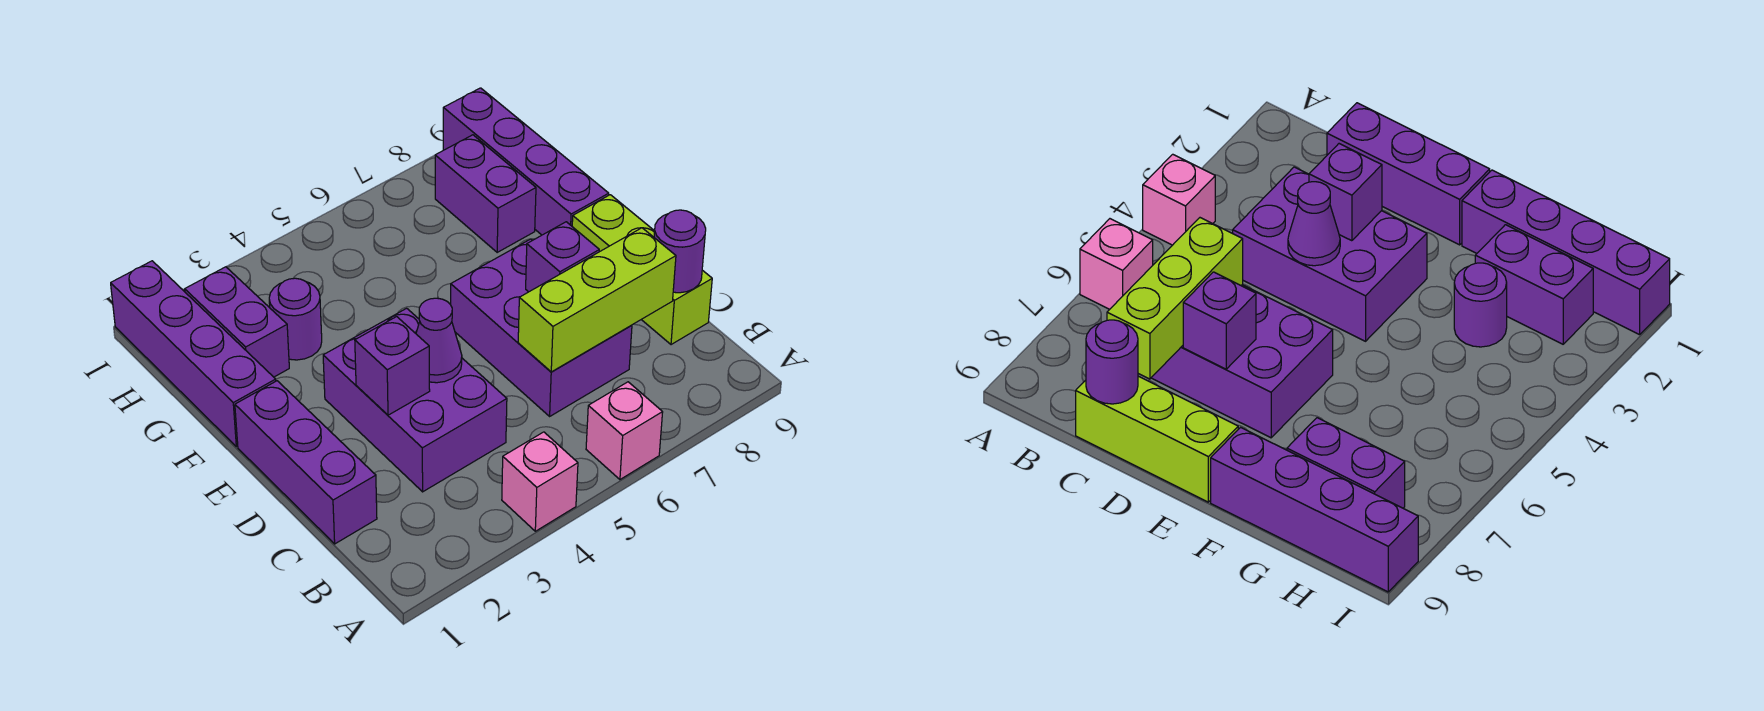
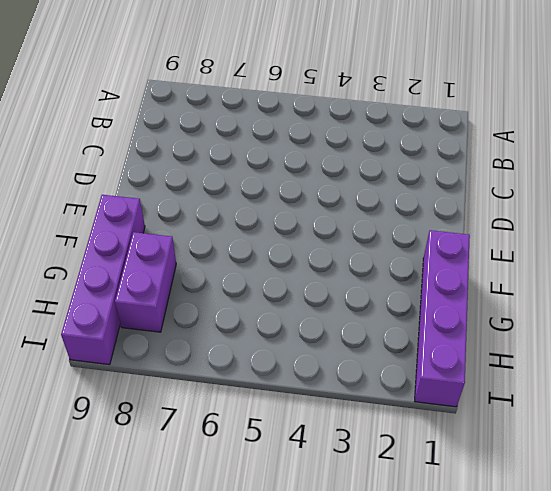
none -> pink brick A4 level 1
none -> pink brick A6 level 1
none -> purple brick C1:E1 level 1

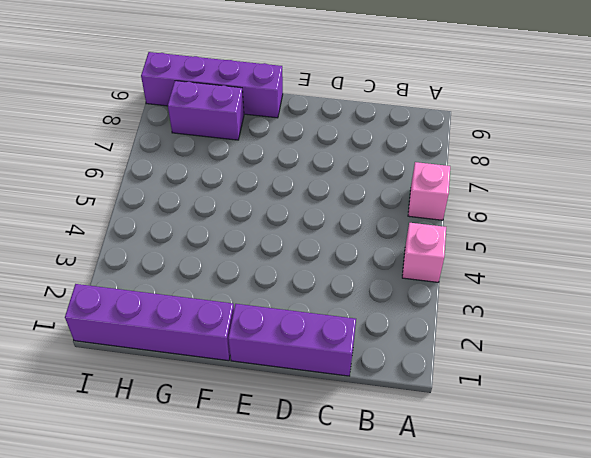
none -> purple brick C3:E4 level 1
none -> purple brick C6:E7 level 1
none -> lime brick C9:E9 level 1

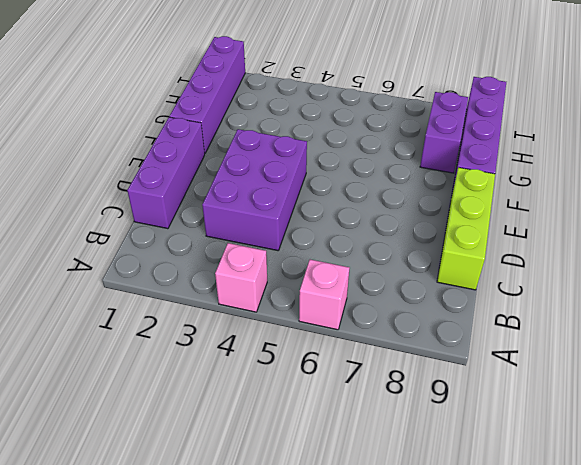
none -> purple brick C6:E7 level 1
none -> purple brick G2:H2 level 1
none -> purple round brick G3 level 1

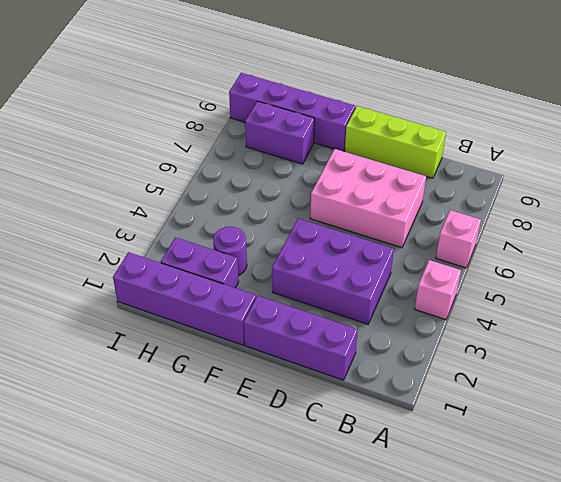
pink brick C6:E7 level 1 -> purple brick C6:E7 level 1
none -> lime brick C6:C8 level 2
none -> purple round brick C9 level 2
none -> purple brick D3 level 2

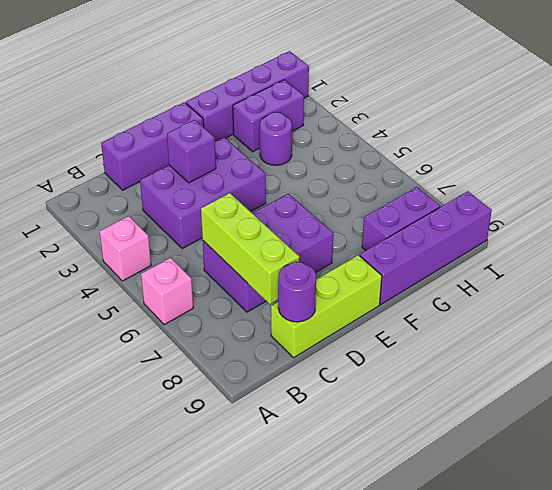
none -> purple cone D4 level 2
none -> purple brick D7 level 2

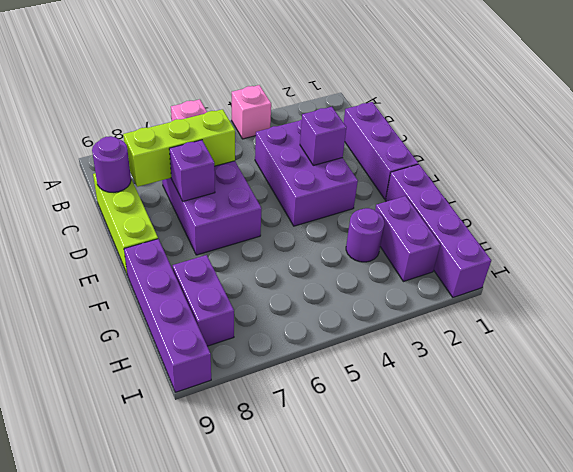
none -> purple cone D4 level 2

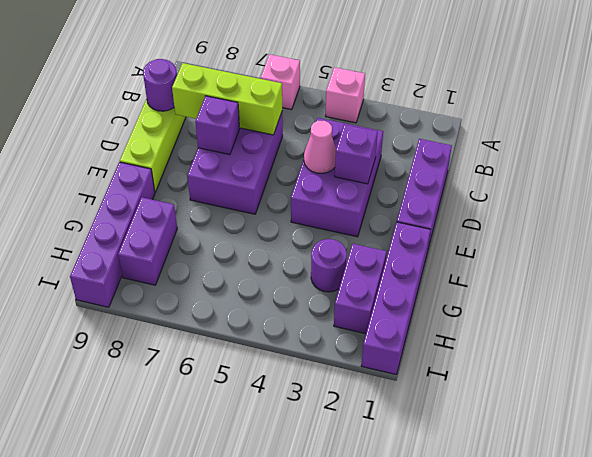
pink cone D4 level 2 -> purple cone D4 level 2

